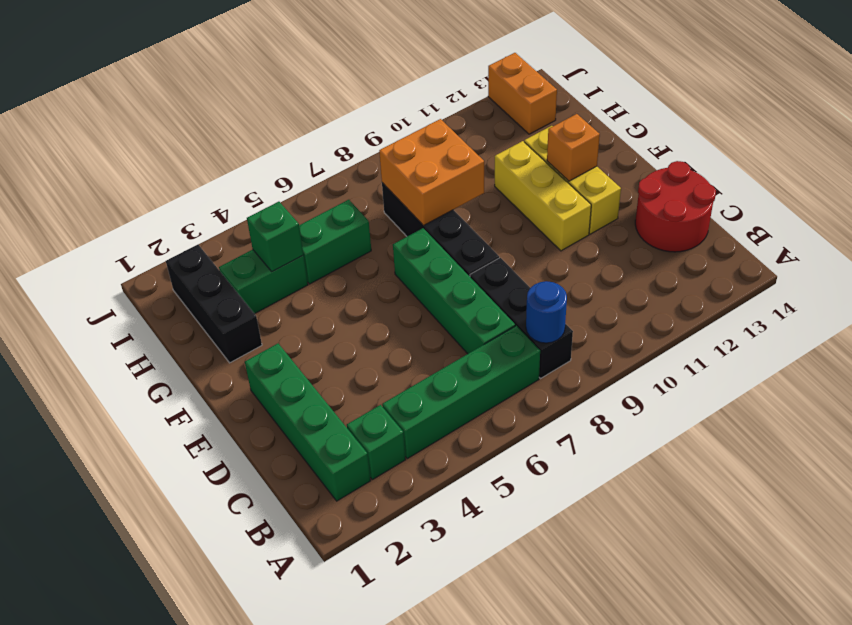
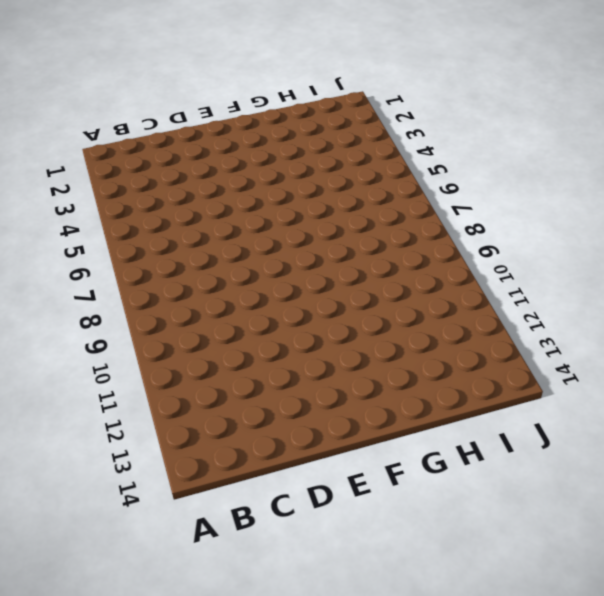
none -> green brick B2:E2 level 1
none -> green brick B3 level 1
none -> green brick B4:B7 level 1

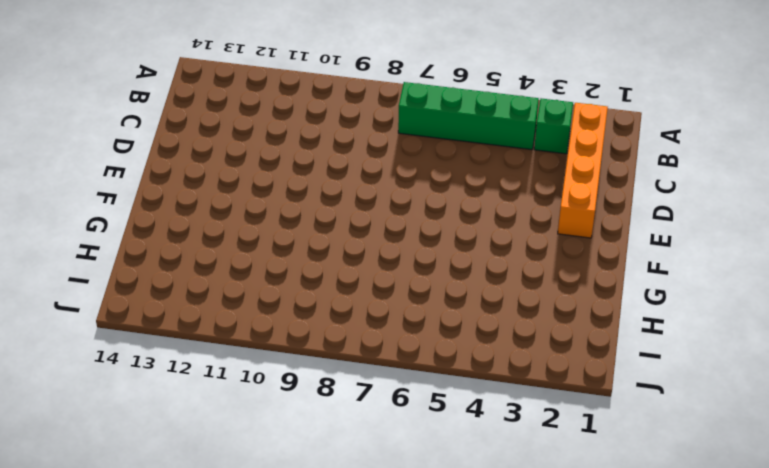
orange brick B2:E2 level 1 -> green brick B2:E2 level 1
none -> black brick B8:D8 level 1
none -> green brick C7:F7 level 1
none -> red round brick C13:D14 level 1

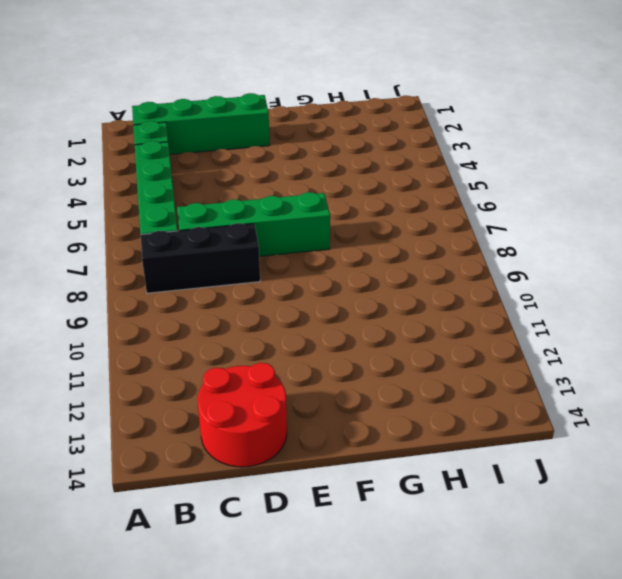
none -> black brick E8:H8 level 1
none -> yellow brick E11:G11 level 1
none -> yellow brick E12:G12 level 1

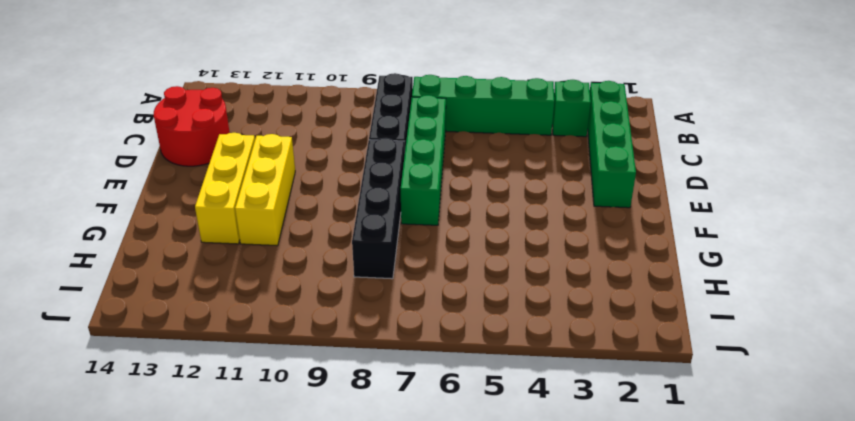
none -> black brick G2:I2 level 1
none -> green brick H3:H4 level 1
none -> green brick H5:H6 level 1

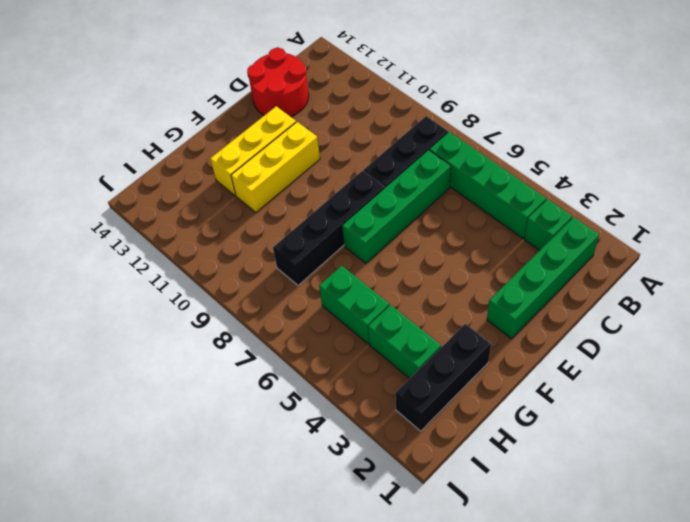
none -> orange brick I13:J13 level 1
none -> blue round brick B8 level 2
none -> orange brick F12 level 2

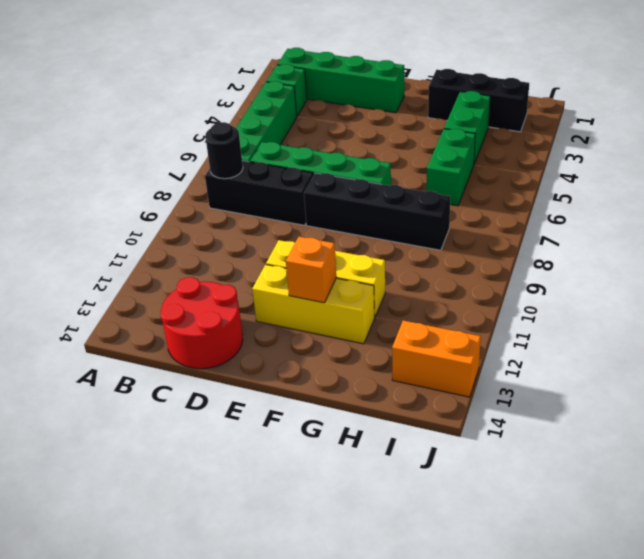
black round brick B8 level 2 -> blue round brick B8 level 2
none -> orange brick G8:H9 level 2
none -> green brick H4 level 2

